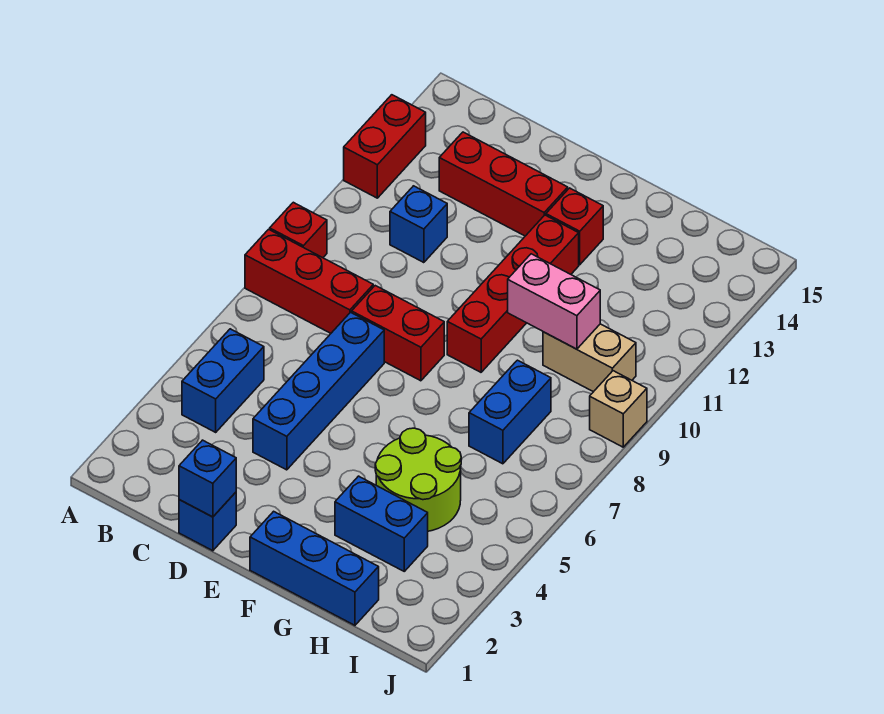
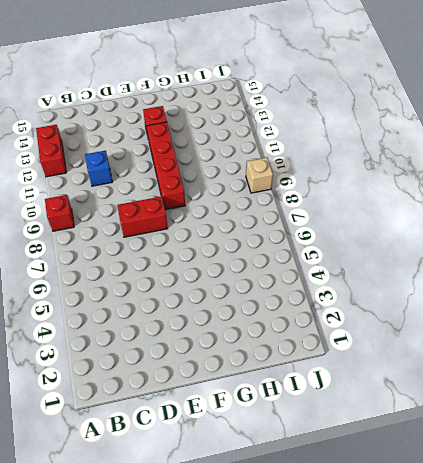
none -> red brick A8:C8 level 1
none -> blue brick B4:B5 level 1
none -> red brick C13:E13 level 1

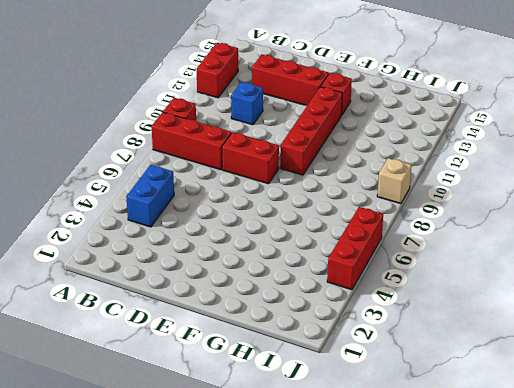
red brick J4:J6 level 1 -> none
none -> blue brick D1 level 1
none -> blue brick D4:D7 level 1
none -> blue brick F1:H1 level 1

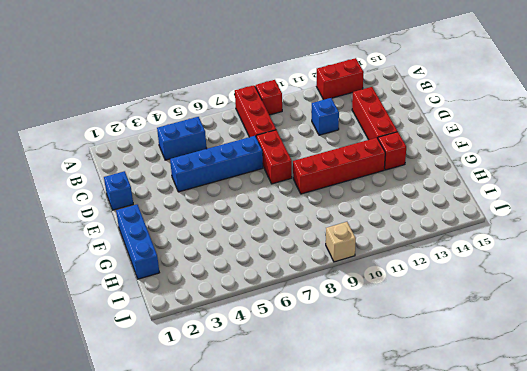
none -> blue brick G3:H3 level 1
none -> lime round brick G4:H5 level 1
none -> blue brick H7:H8 level 1

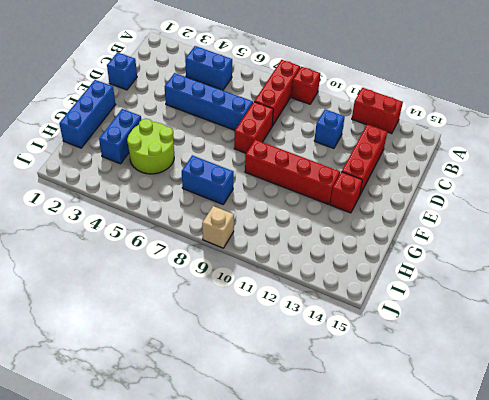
none -> tan brick H10:I10 level 1
none -> blue brick D1 level 2
none -> pink brick G10:H10 level 2

